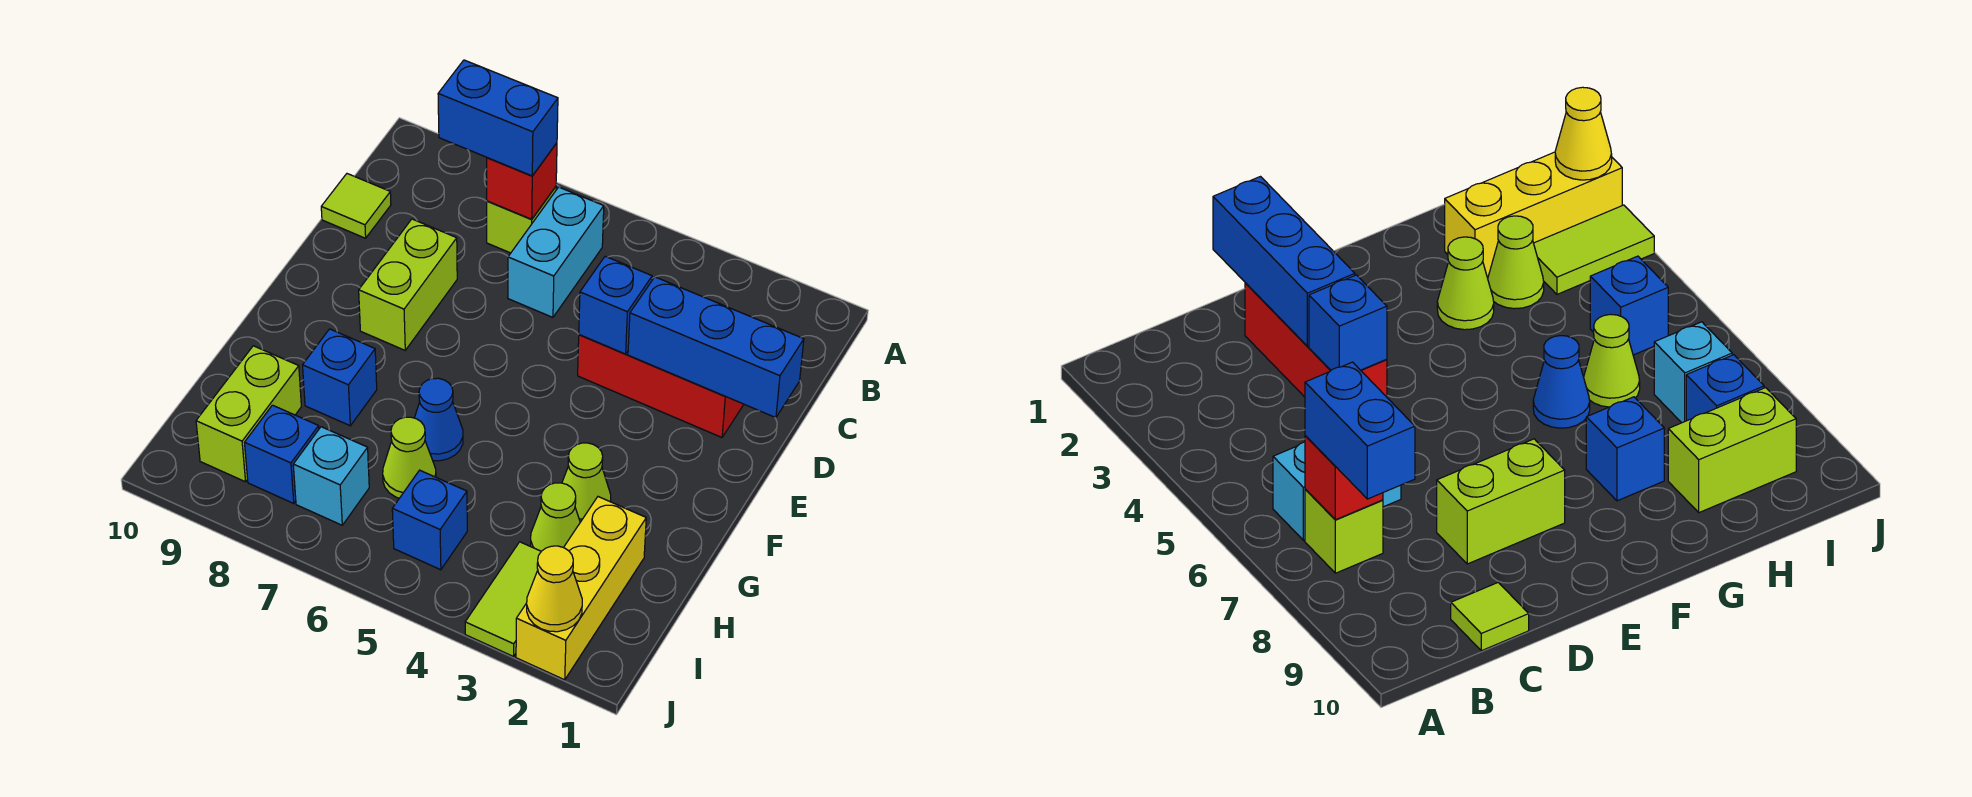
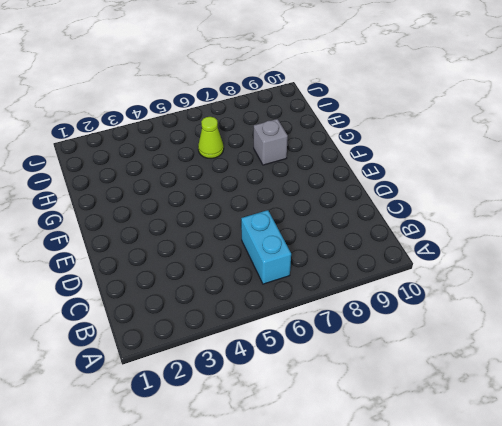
grey brick G8 level 1 -> blue brick G8 level 1
none -> lime brick B7 level 1
none -> lime tile C10 level 1
none -> red brick D2:D4 level 1

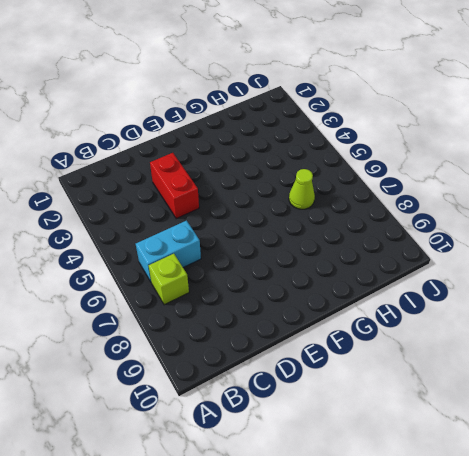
red brick D3:D4 level 1 -> red brick D2:D4 level 1
none -> lime tile C10 level 1
none -> lime brick D8:E8 level 1
none -> lime cone G3 level 1

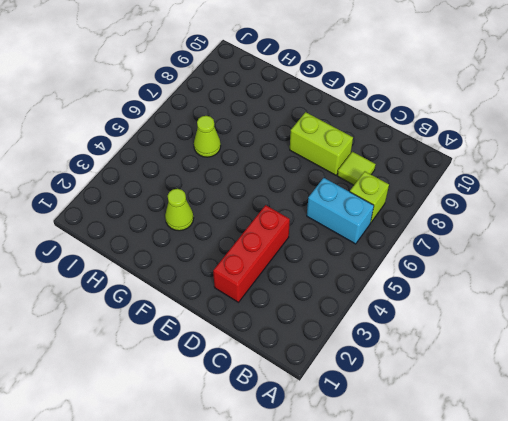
lime tile C8 level 1 -> lime tile C10 level 1
none -> blue cone G6 level 1
none -> blue brick G8 level 1
none -> yellow brick H2:J2 level 1

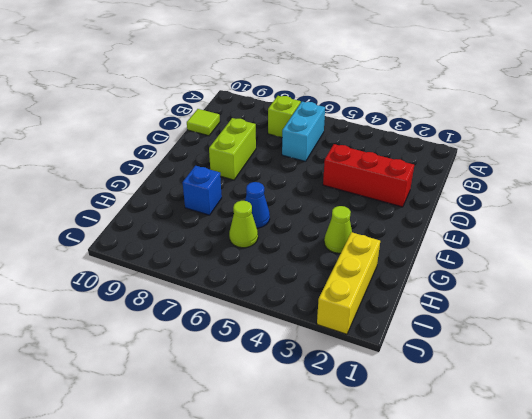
none -> lime cone H3 level 1
none -> lime brick H9:I9 level 1
none -> lime tile I3:J3 level 1

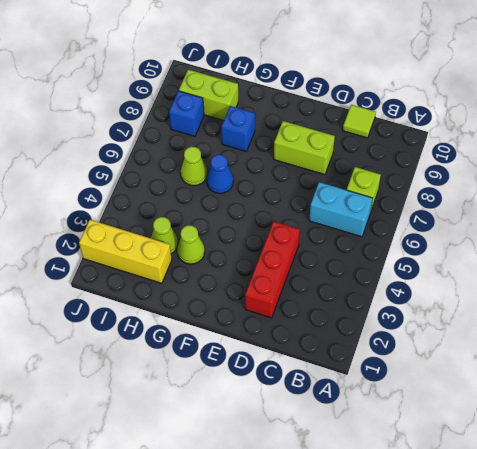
none -> lime tile I3:J3 level 1
none -> blue brick I5 level 1
none -> cyan brick I7 level 1

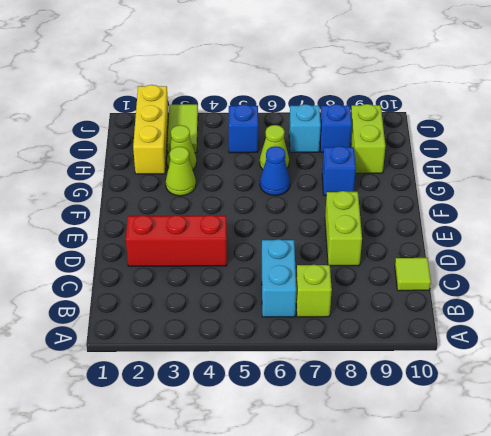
none -> red brick B7 level 2
none -> blue brick D1:D3 level 2
none -> blue brick D4 level 2

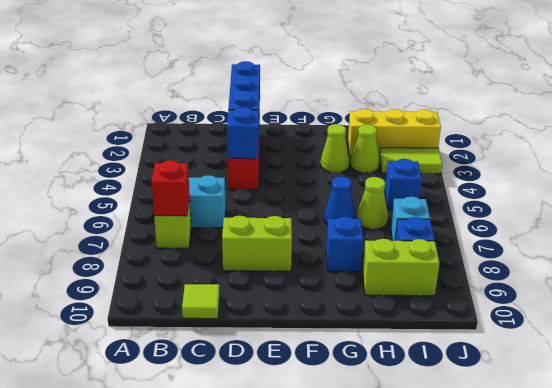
none -> yellow cone J2 level 2
none -> blue brick B7:B8 level 3

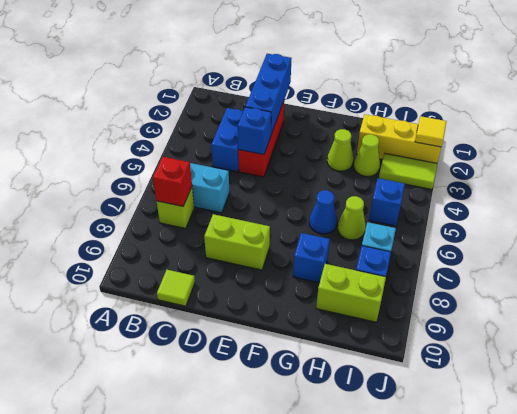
blue brick C3:C4 level 1 -> blue brick B7:B8 level 3
yellow tile J2 level 2 -> yellow cone J2 level 2

